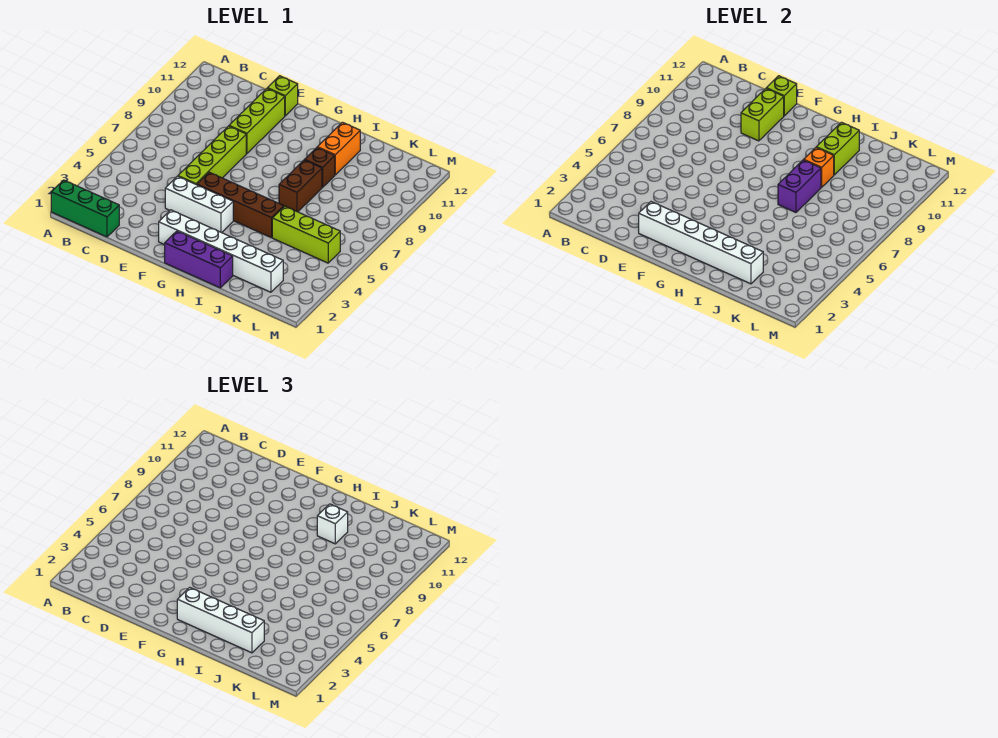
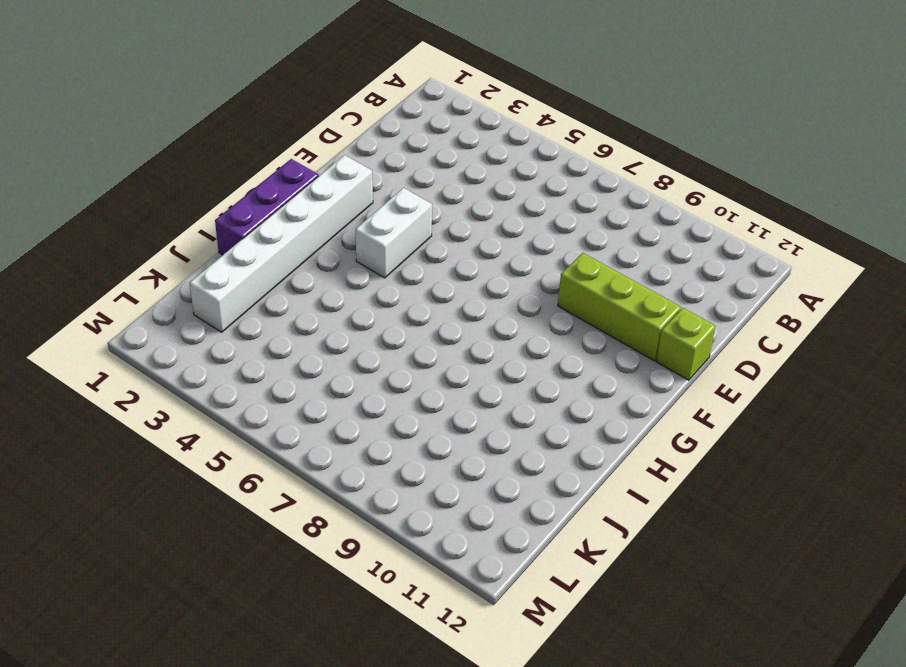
white brick F4:G4 level 1 -> white brick E4:G4 level 1
none -> green brick A1:C1 level 1
none -> lime brick E5:E8 level 1
none -> brown brick F5:I5 level 1

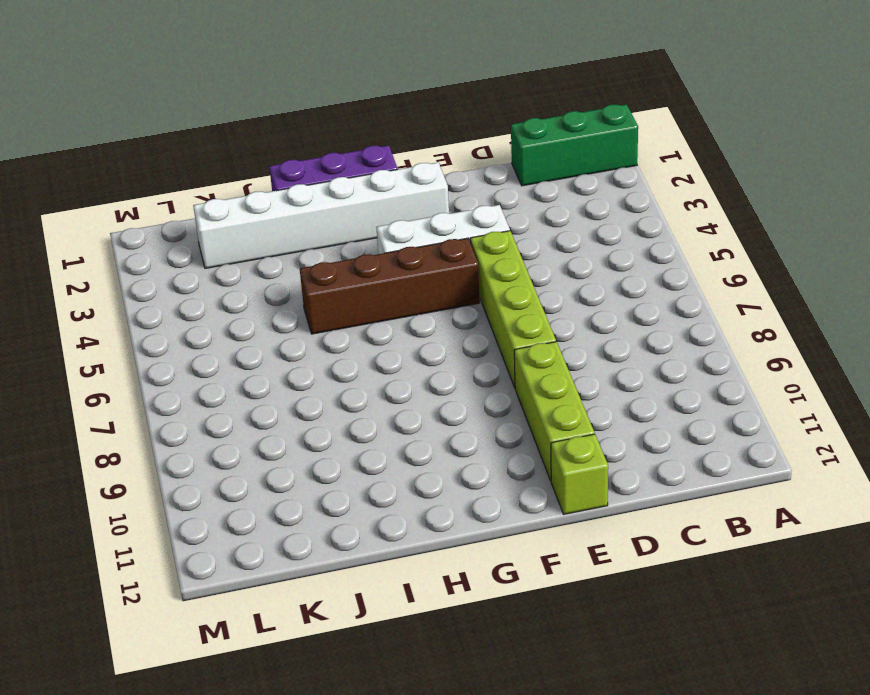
none -> brown brick I7:I8 level 1
none -> brown brick I9 level 1
none -> orange brick I10:I11 level 1

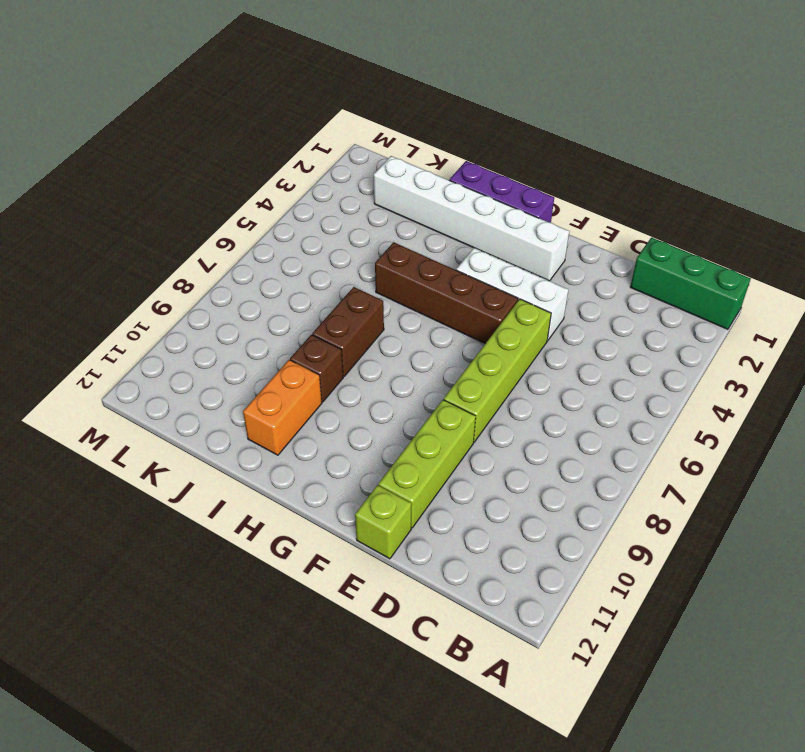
none -> lime brick J5:L5 level 1
none -> white brick E2:J2 level 2
none -> lime brick E10:E11 level 2

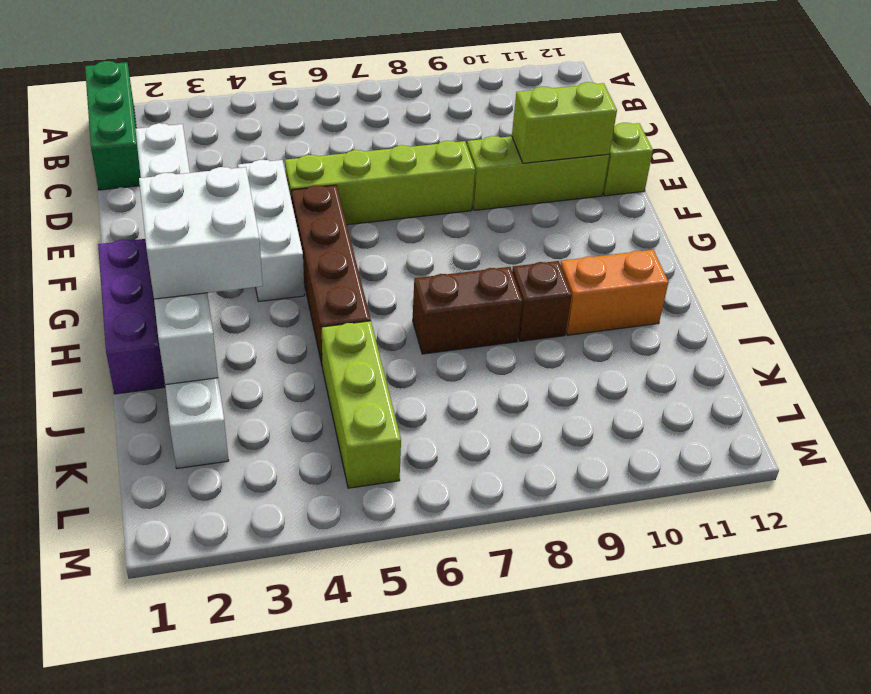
white brick H2:I3 level 3 -> white brick G2:J2 level 3
none -> lime brick E12 level 2
none -> purple brick I7:I8 level 2
none -> orange brick I9 level 2

